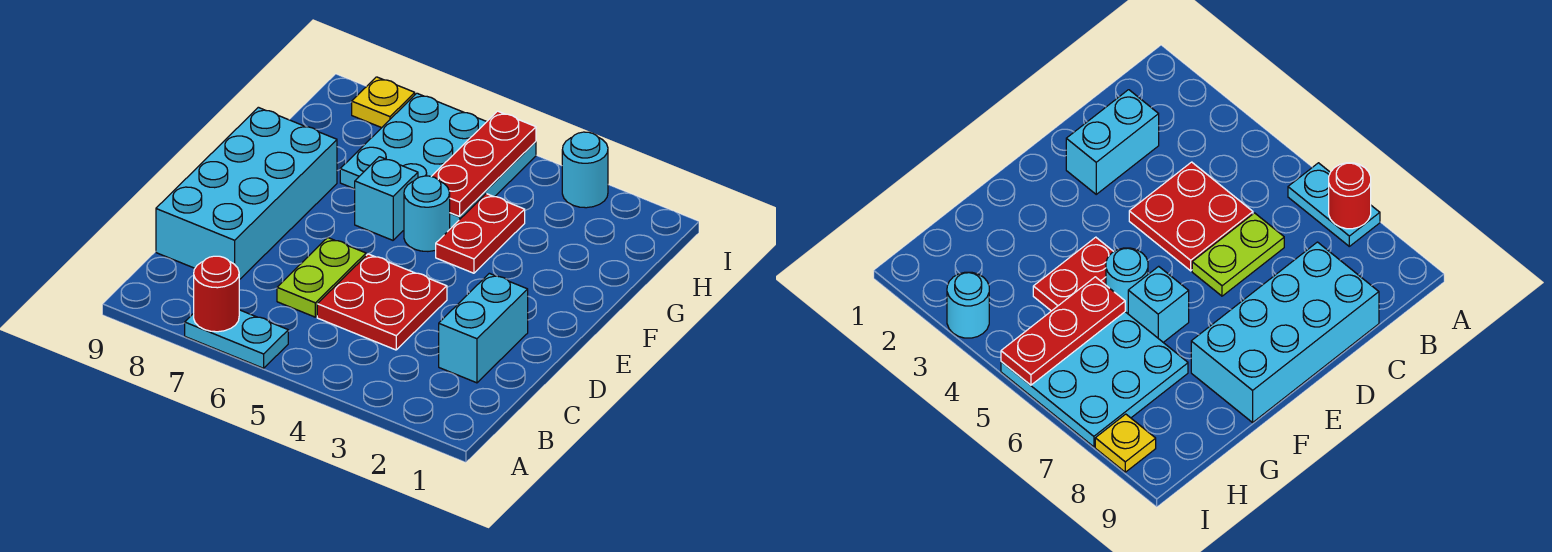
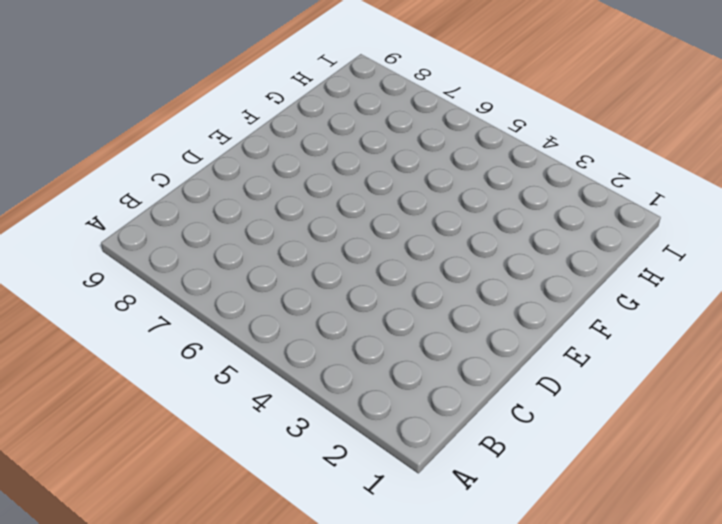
none -> cyan plate A6:A7 level 1
none -> cyan brick C2:D2 level 1
none -> red plate C4:D5 level 1

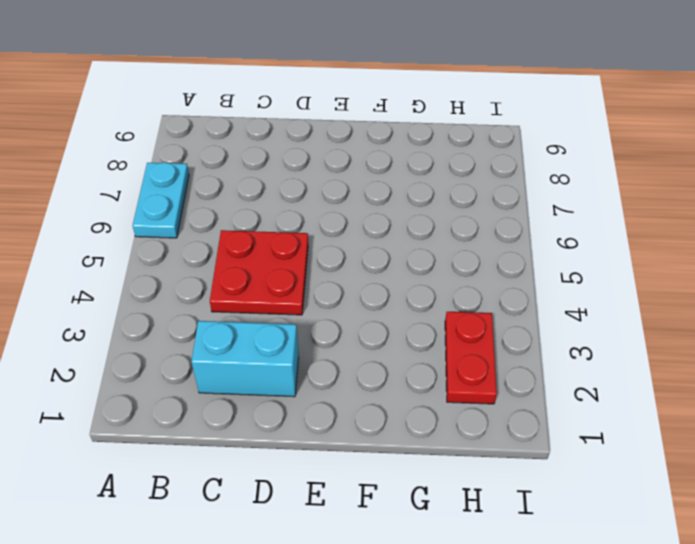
red plate H2:H3 level 1 -> red plate F4:G4 level 1
none -> lime plate C6:D6 level 1
none -> cyan brick C8:F9 level 1
none -> cyan round brick F5 level 1

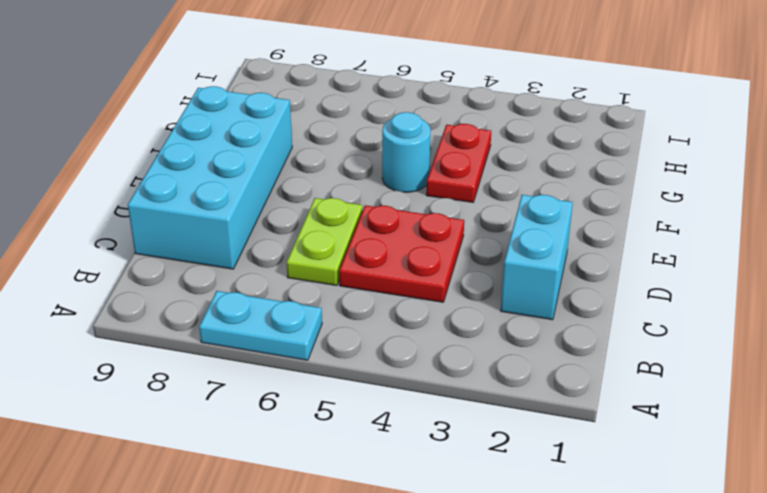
none -> cyan brick F6 level 1
none -> cyan plate G5:I7 level 1
none -> cyan round brick I3 level 1

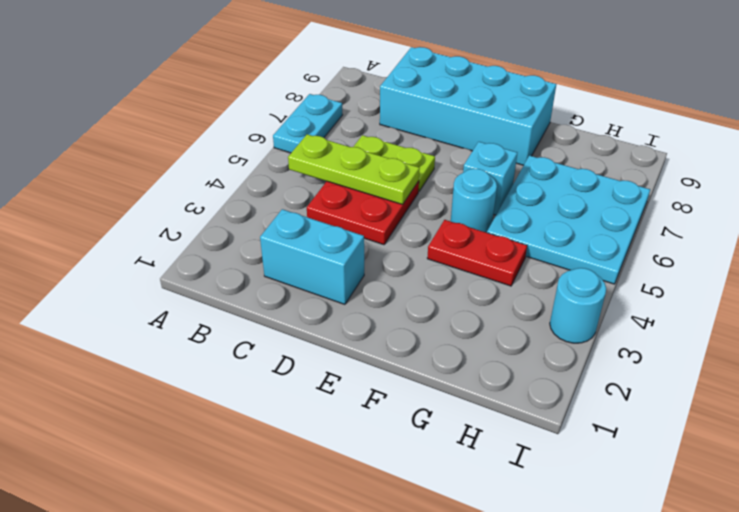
lime plate B5:D5 level 2 -> none
none -> yellow plate I8 level 1
none -> red round brick A7 level 2
none -> red plate G5:I5 level 2

